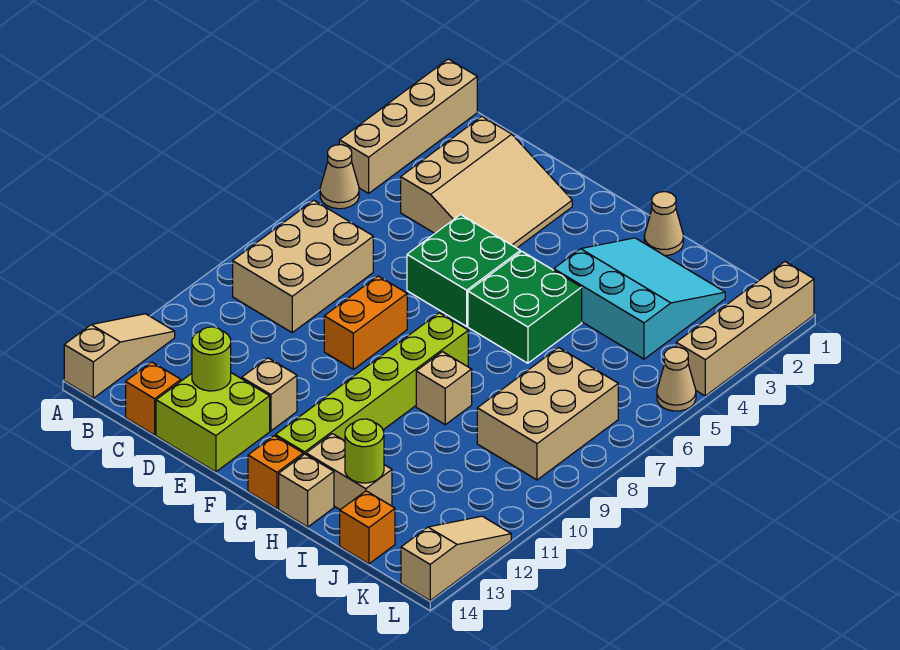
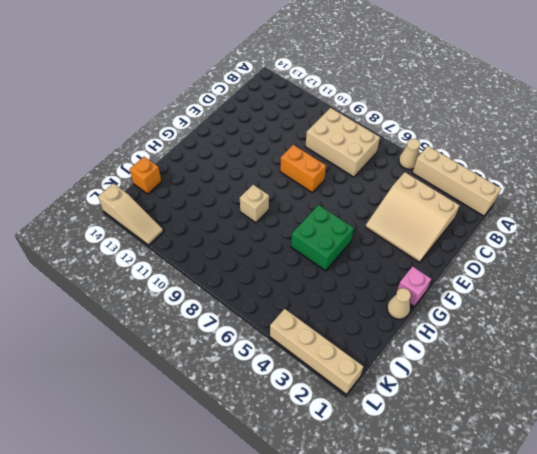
pink brick G1 level 1 -> none
none -> tan slope A12:A14 level 1 top 14
none -> orange brick C14 level 1
none -> lime brick D13:E14 level 1

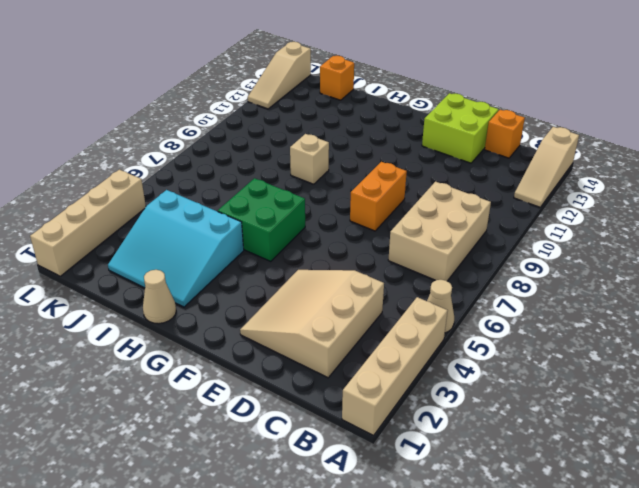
none -> green brick E5:F6 level 1
none -> tan brick E12 level 1
none -> lime brick G8:G13 level 1

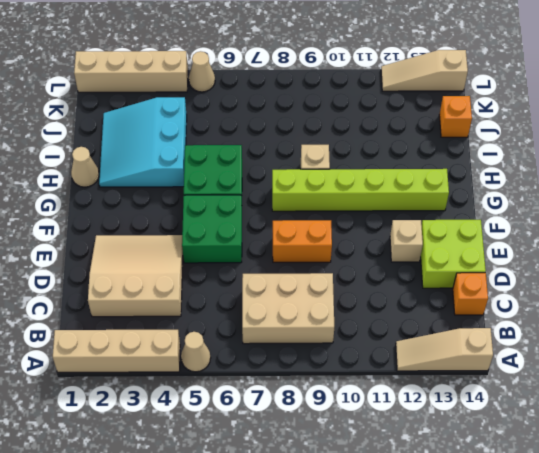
none -> orange brick G14 level 1
none -> tan brick H13:I13 level 1
none -> tan brick H14 level 1

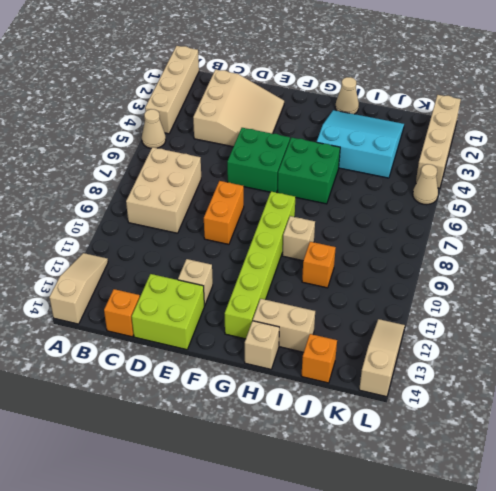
orange brick I10 level 1 -> orange brick G14 level 1
none -> tan brick J7:K9 level 1
none -> lime round brick D13 level 2
none -> lime round brick I13 level 2

